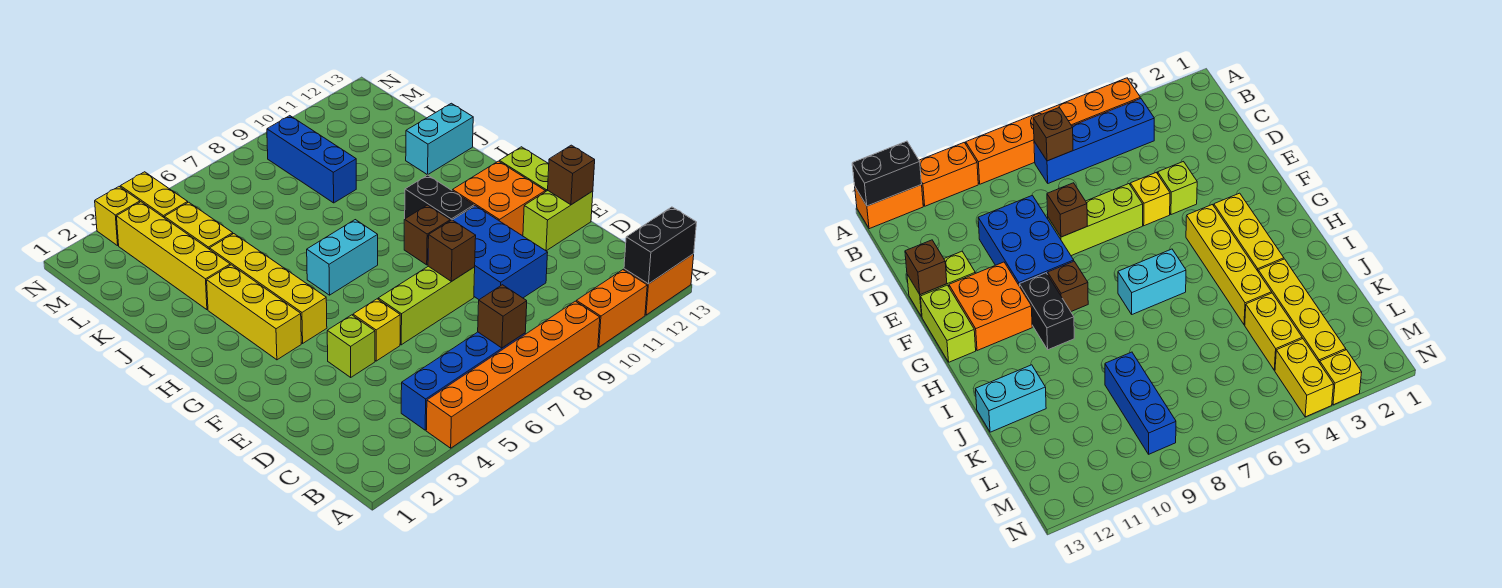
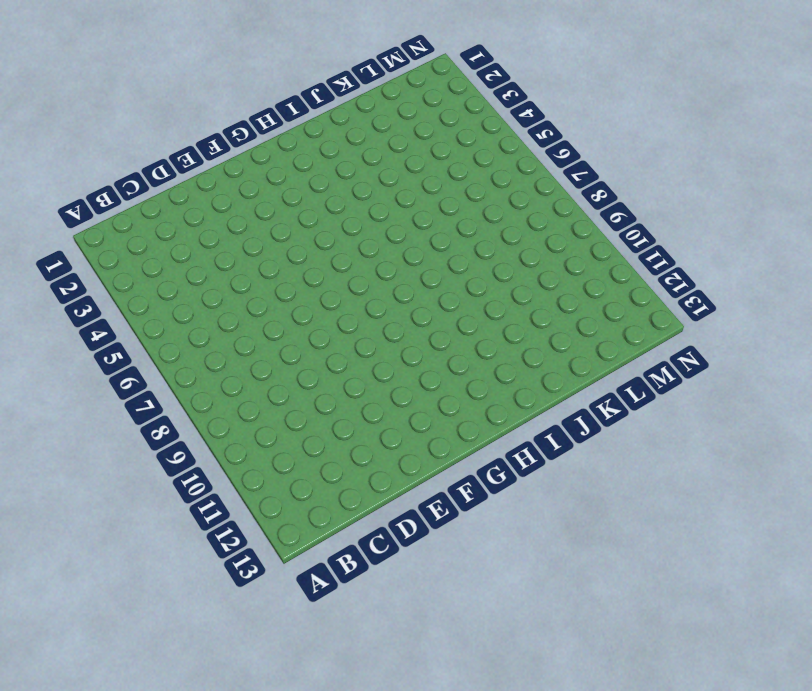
none -> orange brick A4:A9 level 1
none -> orange brick A10:A11 level 1
none -> orange brick A12:A13 level 1

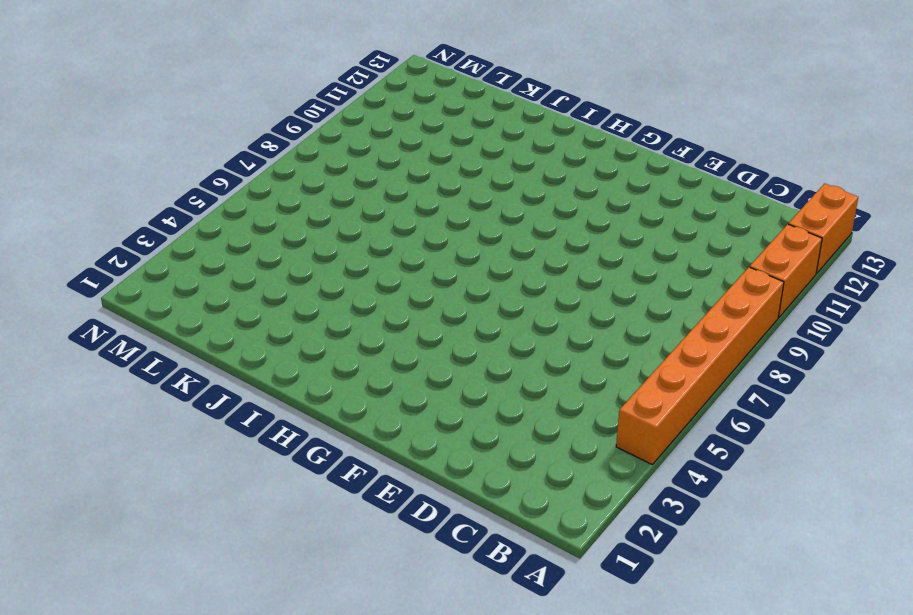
none -> blue brick B4:B7 level 1
none -> blue brick D9:F10 level 1
none -> lime brick E4 level 1

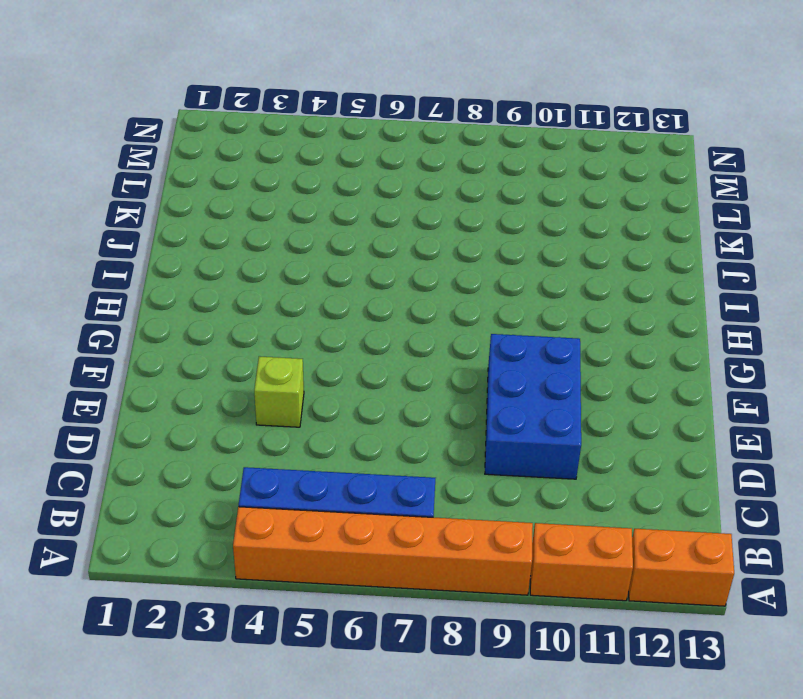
none -> yellow brick E5 level 1
none -> lime brick E6:E8 level 1
none -> lime brick E12:E13 level 1

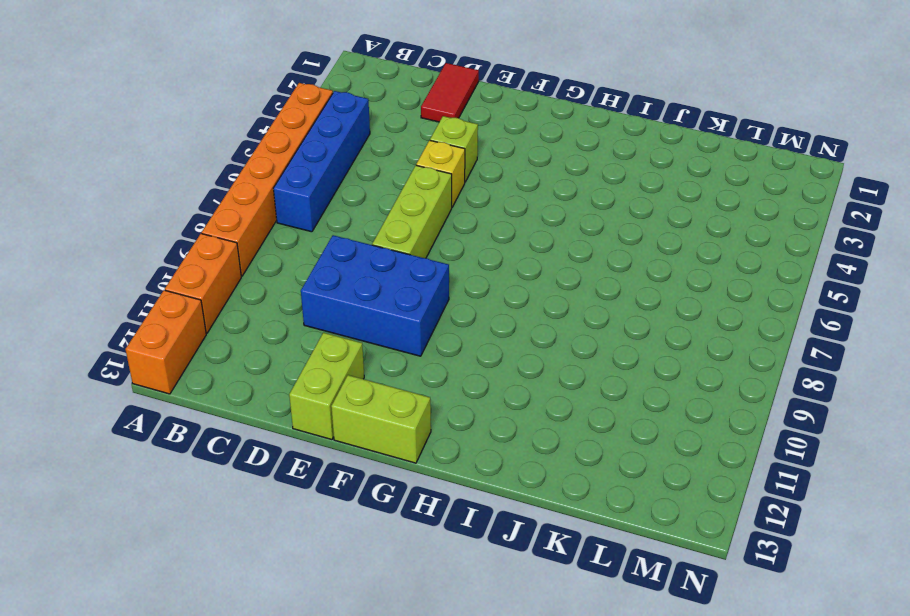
red tile D1:D2 level 1 -> none
none -> orange brick F11:G12 level 1
none -> yellow brick G3:I3 level 1
none -> yellow brick G4:J4 level 1

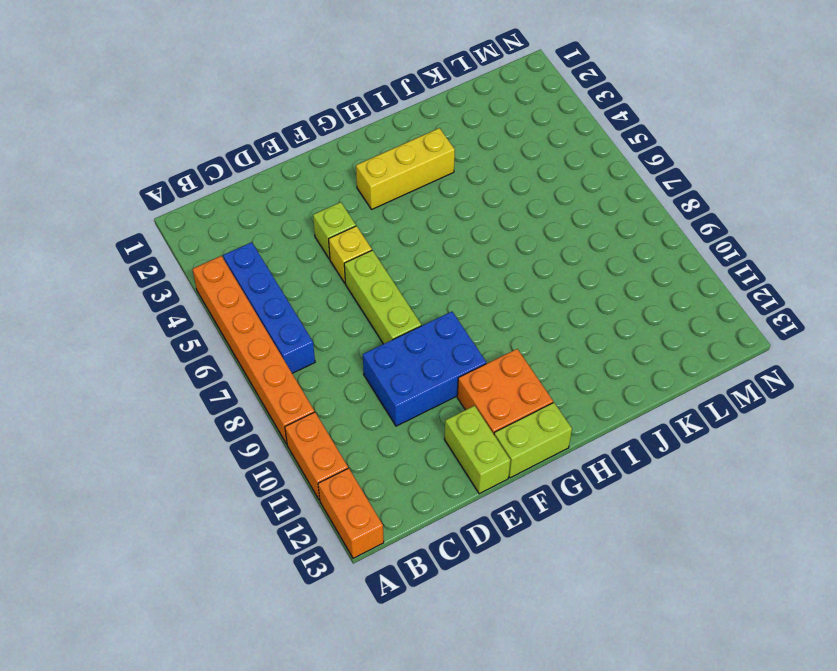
none -> yellow brick G4:J4 level 1
none -> brown brick G9 level 1
none -> black brick G10:H10 level 1

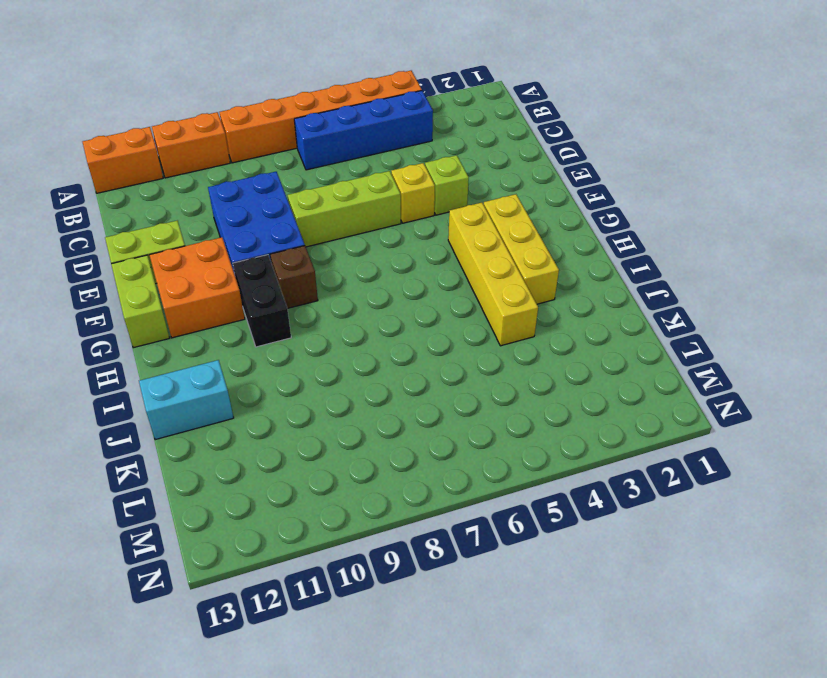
none -> cyan brick H6:H7 level 1
none -> yellow brick J3:M3 level 1
none -> yellow brick K4:L4 level 1

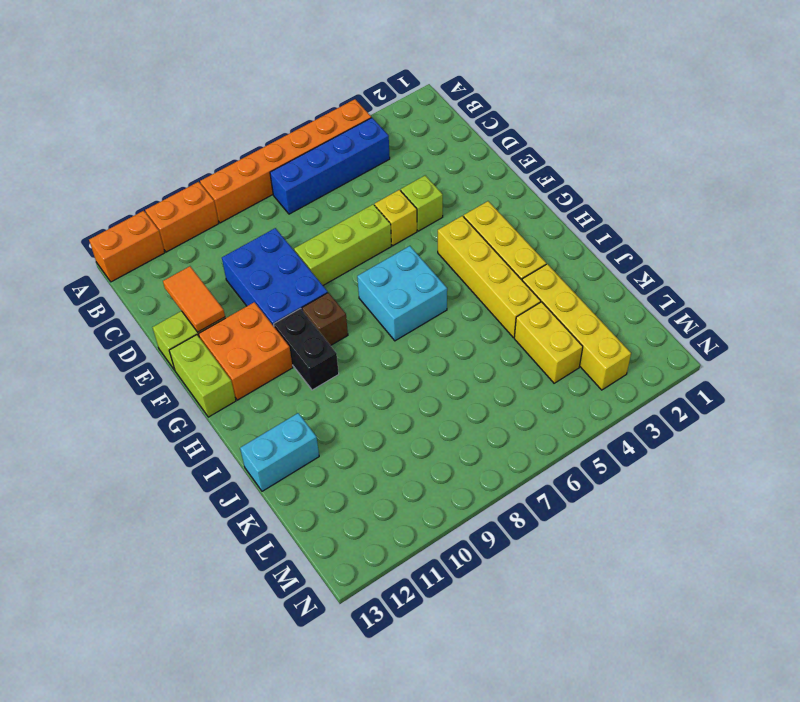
orange tile D12:E12 level 2 -> none
cyan brick G6:H7 level 1 -> cyan brick H6:H7 level 1
none -> blue brick K9:M9 level 1
none -> yellow brick M4:N4 level 1
none -> yellow brick N3 level 1

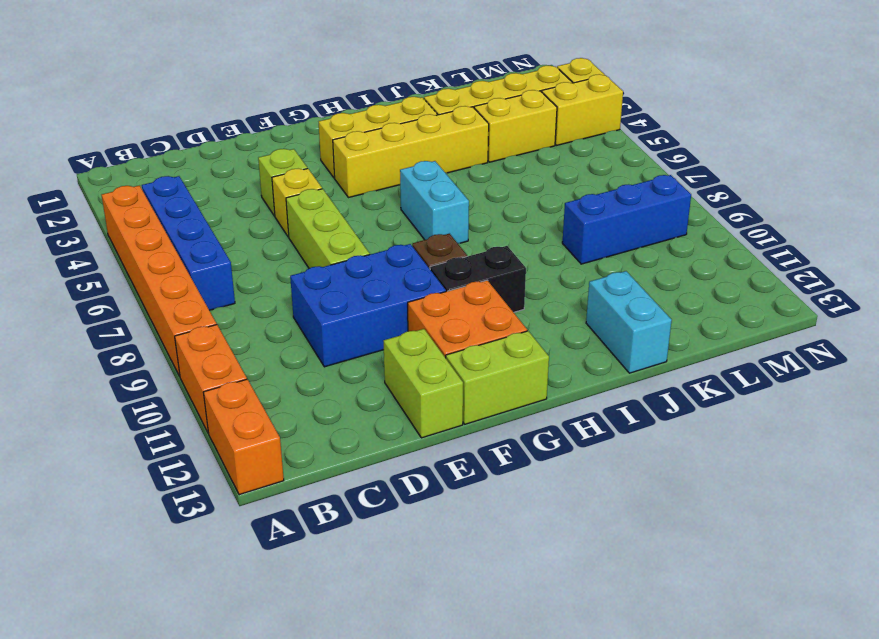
none -> black brick A12:A13 level 2
none -> brown brick B7 level 2
none -> brown brick E8 level 2

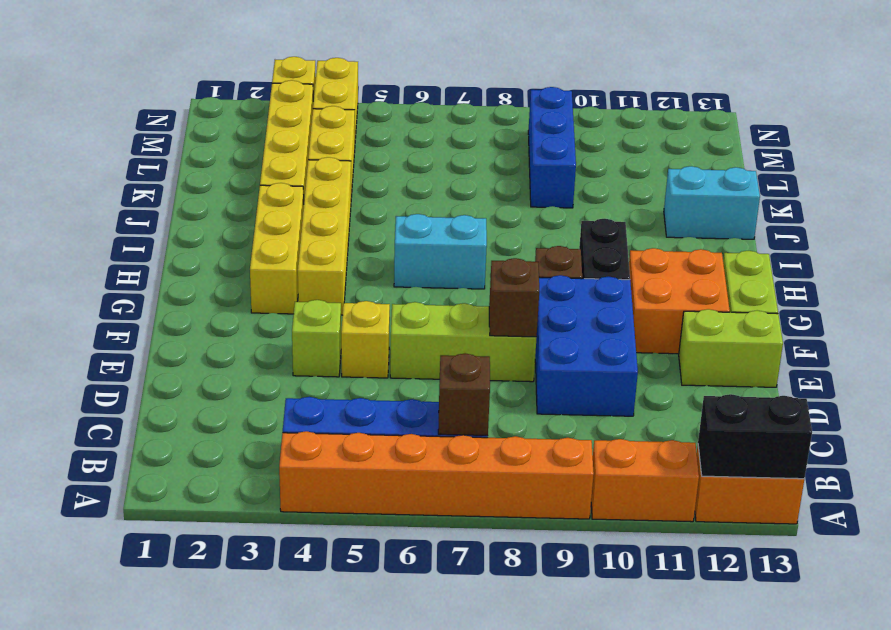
none -> brown brick E13 level 2

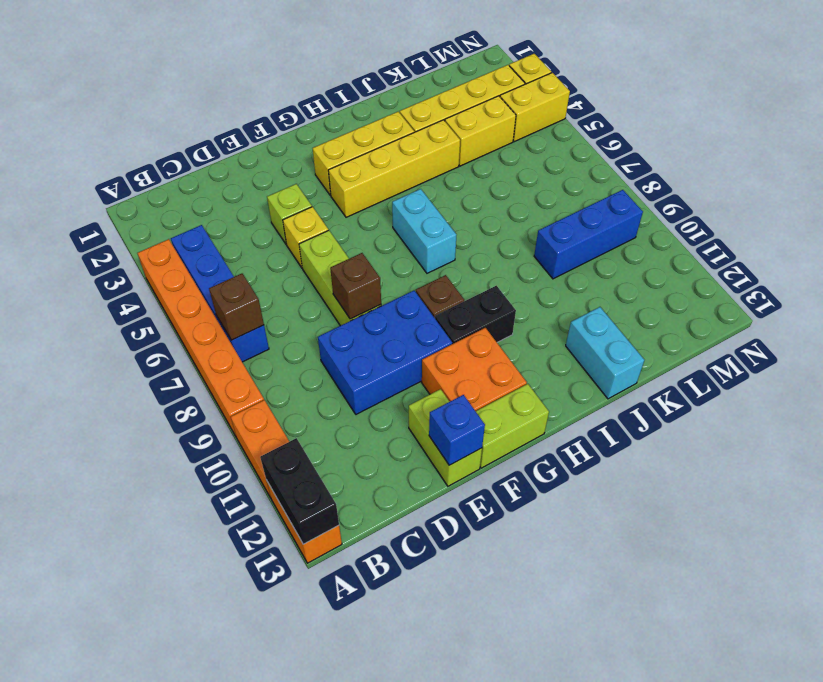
blue brick E13 level 2 -> brown brick E13 level 2

